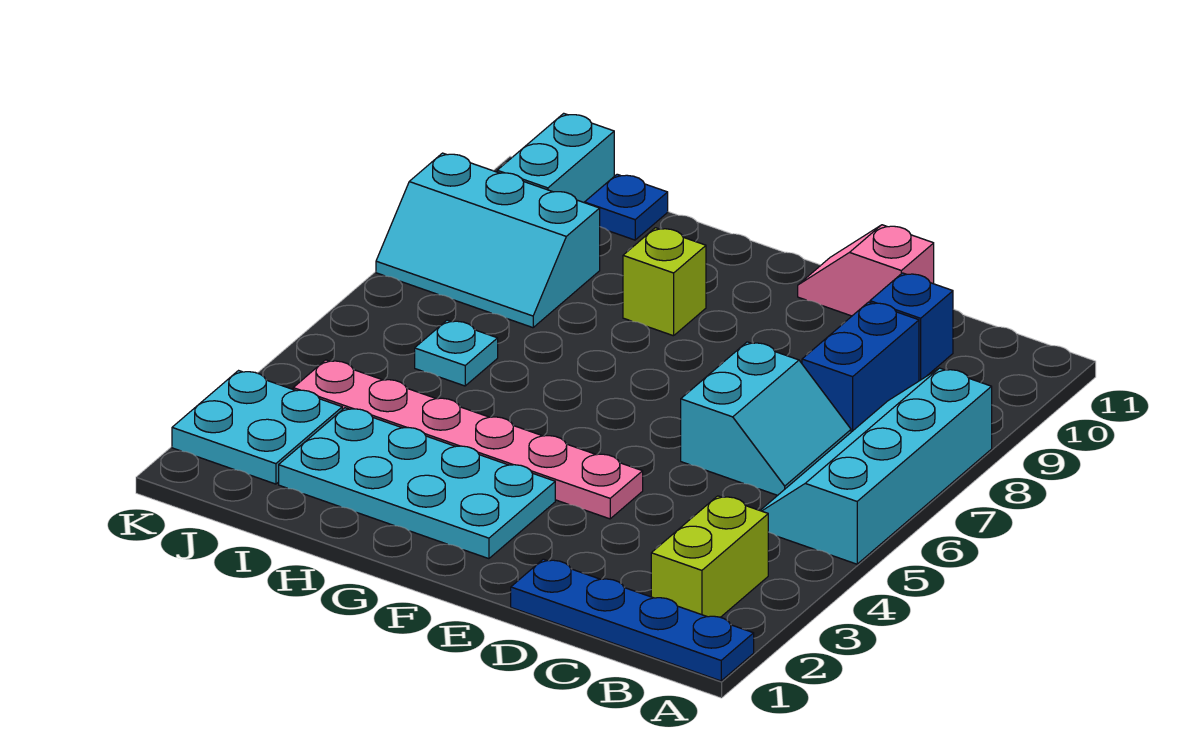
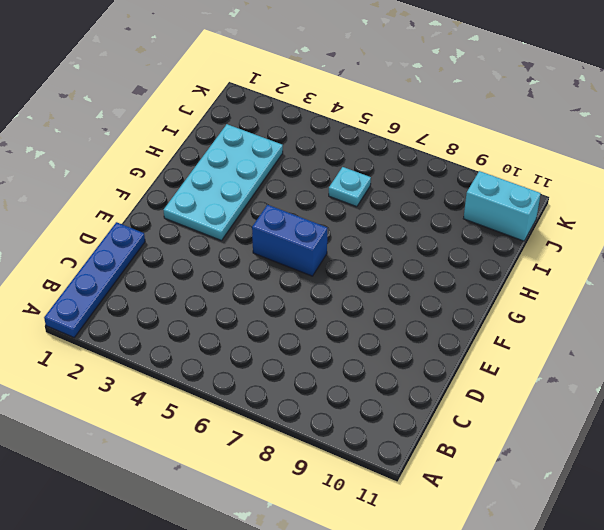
blue brick F5:F6 level 1 -> blue brick C8:C9 level 1
none -> cyan slope A5:B8 level 1 top A
none -> lime brick B2:B3 level 1
none -> cyan slope C6:D7 level 1 top D

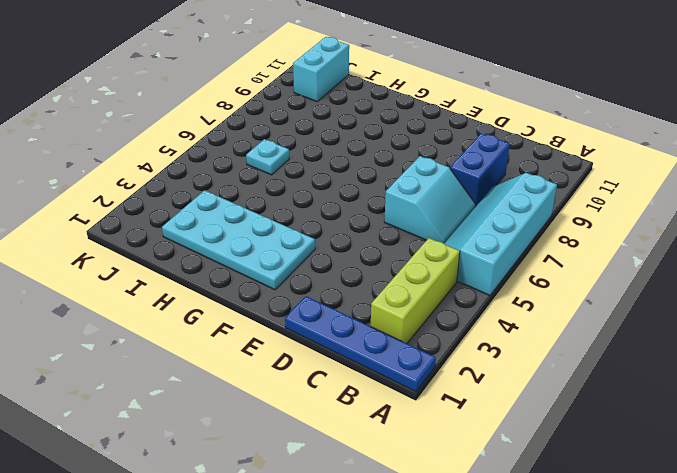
lime brick B2:B4 level 1 -> lime brick B2:B3 level 1
none -> blue brick C10 level 1
none -> pink slope D11:E11 level 1 top D
none -> pink plate E4:J4 level 1

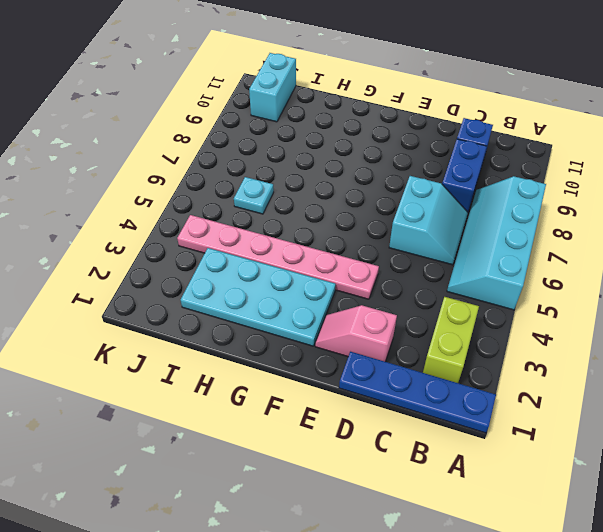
pink slope D2:E2 level 1 top D -> pink slope D11:E11 level 1 top D
none -> lime brick G9 level 1
none -> cyan slope I8:K9 level 1 top 9
none -> blue plate I11 level 1

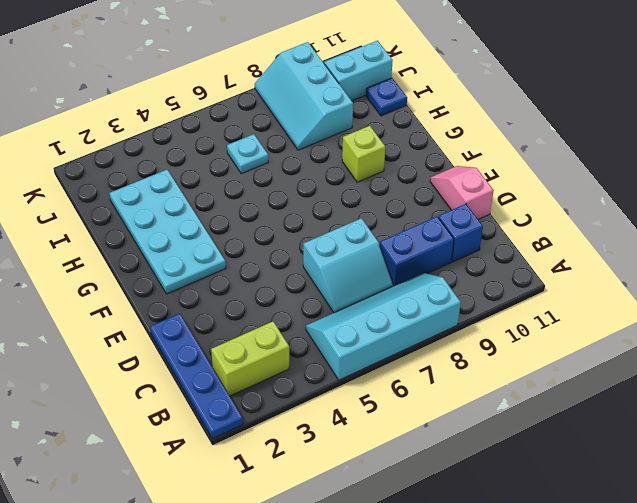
none -> pink plate E4:J4 level 1
none -> cyan plate J2:K3 level 1

